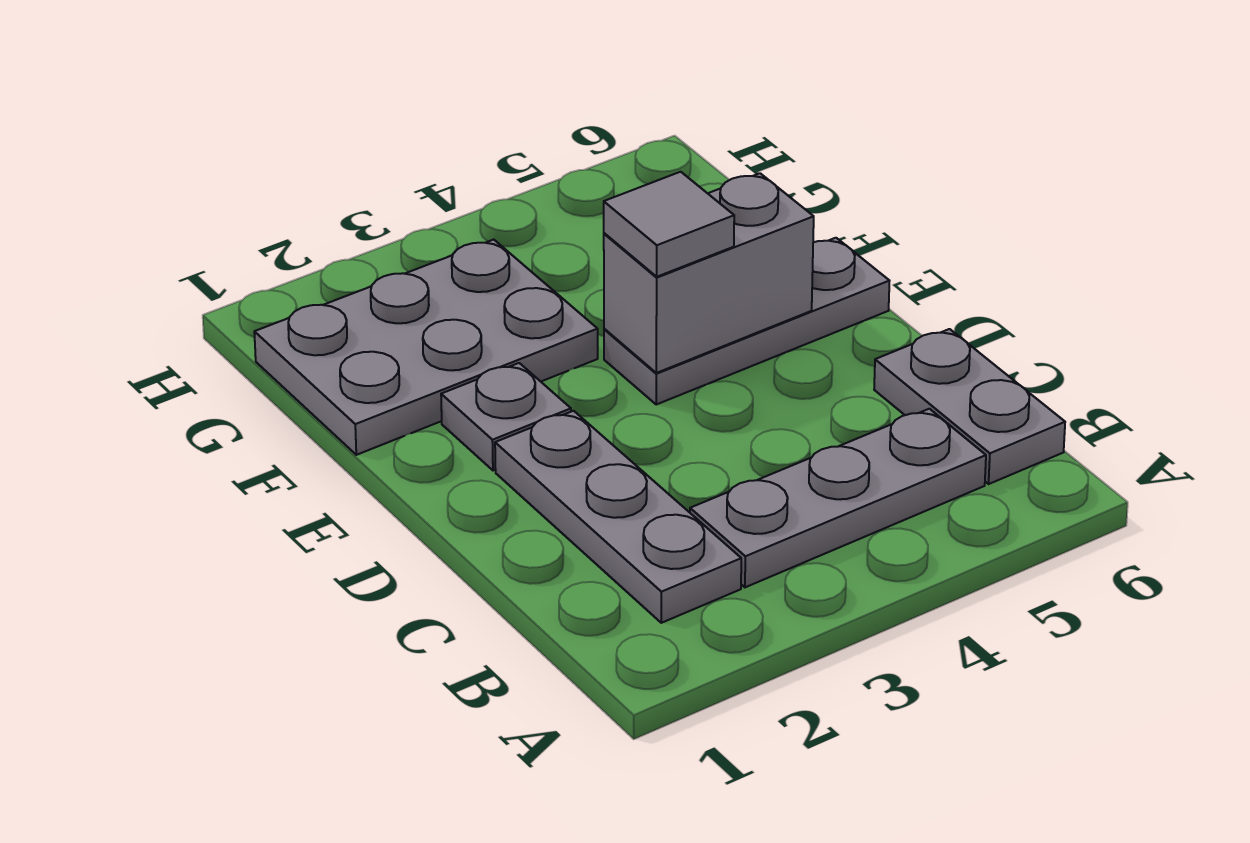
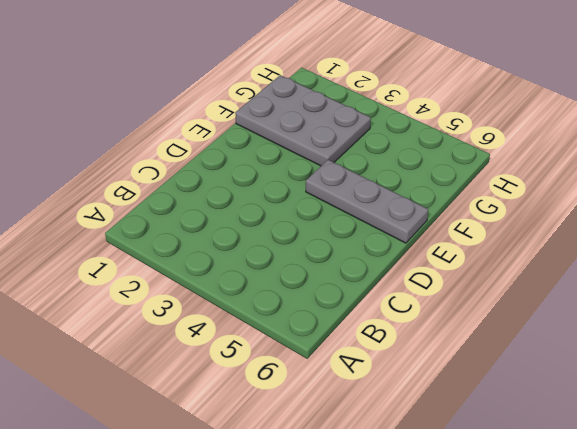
none -> grey plate B2:D2 level 1
none -> grey plate B3:B5 level 1

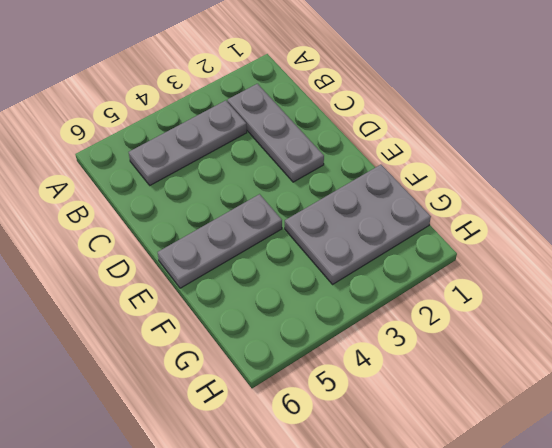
none -> grey plate B6:C6 level 1
none -> grey plate E2 level 1

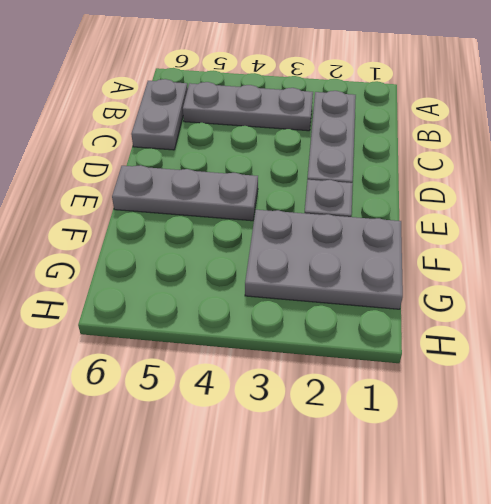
none -> grey brick E4:E5 level 2
none -> grey tile E4 level 3

